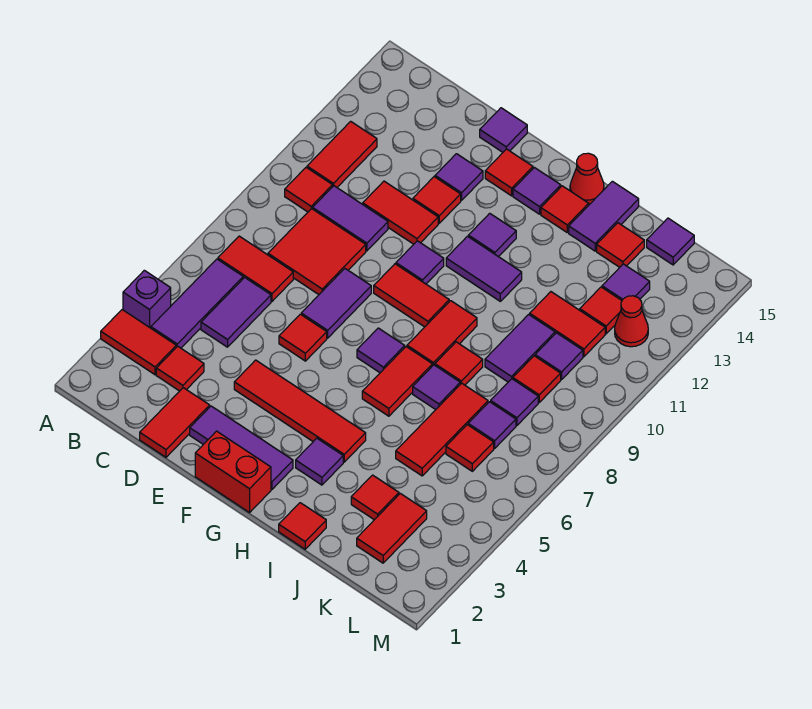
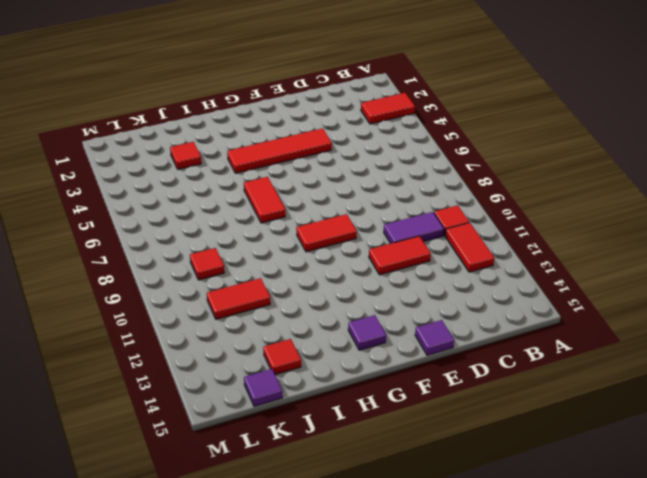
none -> purple brick A4 level 1
none -> purple tile B4:B6 level 1
none -> red tile B7:C7 level 1
none -> red tile C3 level 1

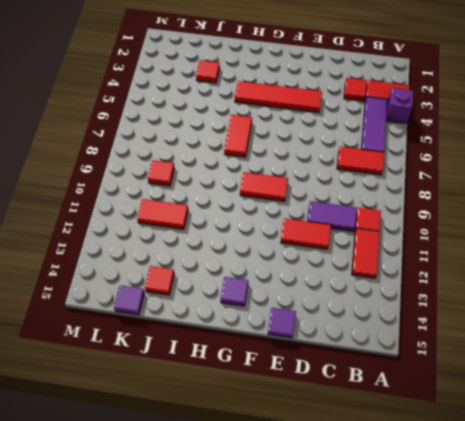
none -> purple tile C5:C6 level 1
none -> red tile C8:D9 level 1
none -> red tile D1:D2 level 1
none -> purple tile E2:G2 level 1

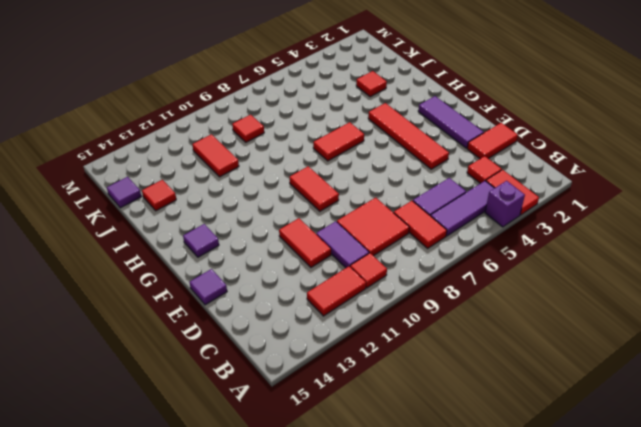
none -> red tile E6 level 1
none -> purple tile E7:E8 level 1
none -> red tile E12 level 1
none -> purple tile E13 level 1

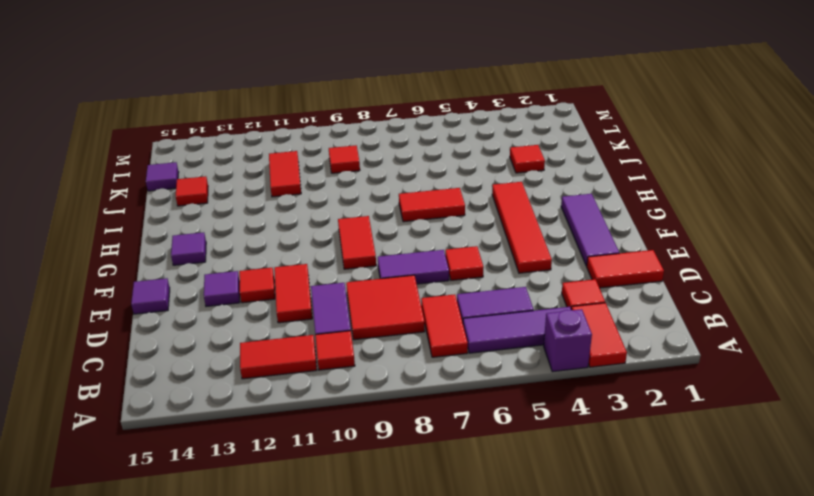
none -> red brick F1:G1 level 1
none -> purple tile F10 level 1
none -> red tile F14 level 1
none -> purple tile G7 level 1

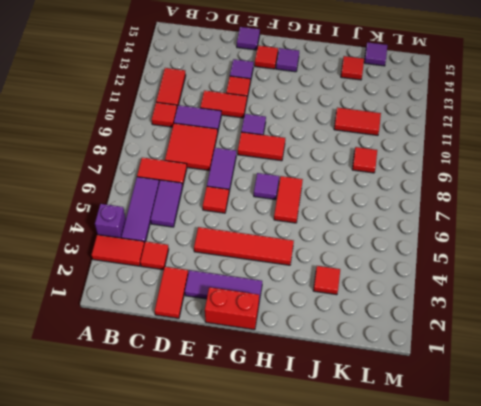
none -> purple tile G11:H11 level 1
none -> purple tile G12 level 1
none -> purple tile H3 level 1
none -> red tile H8:H9 level 1

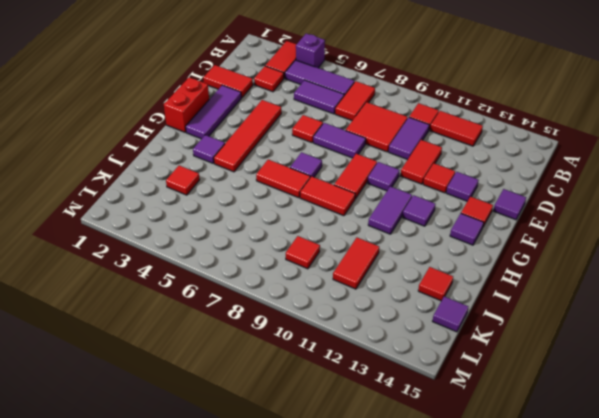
none -> red tile H14 level 1
none -> red cone H15 level 1
none -> red tile I1 level 1
none -> purple tile I7 level 1

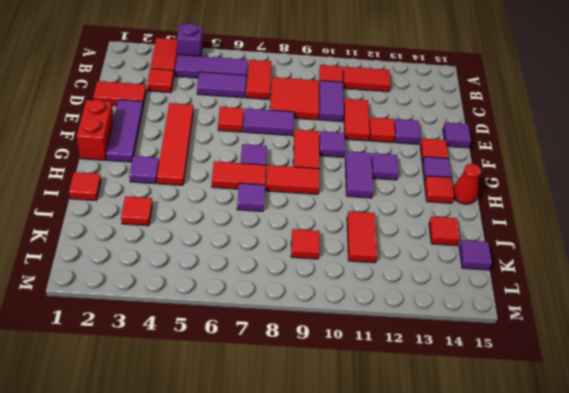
none -> red tile I8 level 1
none -> purple tile I14:I15 level 1
none -> red tile J5:J7 level 1
none -> purple tile J9:J10 level 1

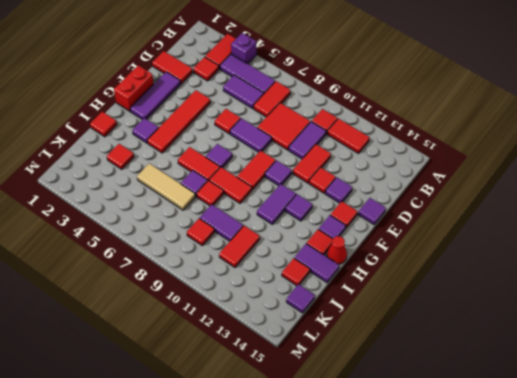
tan tile J5:J7 level 1 -> red tile J5:J7 level 1
none -> red tile K2:K3 level 1
none -> red tile K6 level 1
none -> purple tile K7 level 1
none -> purple tile K8 level 1

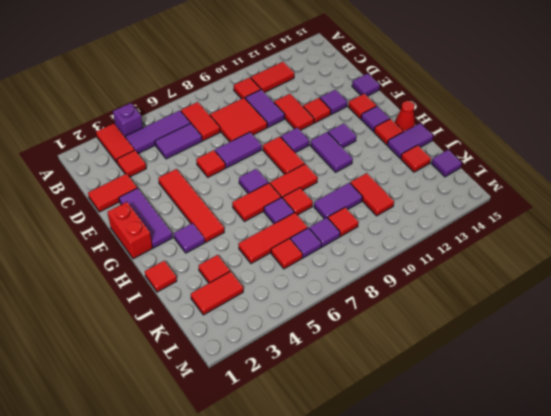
none -> purple tile K10 level 1
none -> red tile K12 level 1
none -> purple tile K13 level 1
none -> red cone L12 level 1

